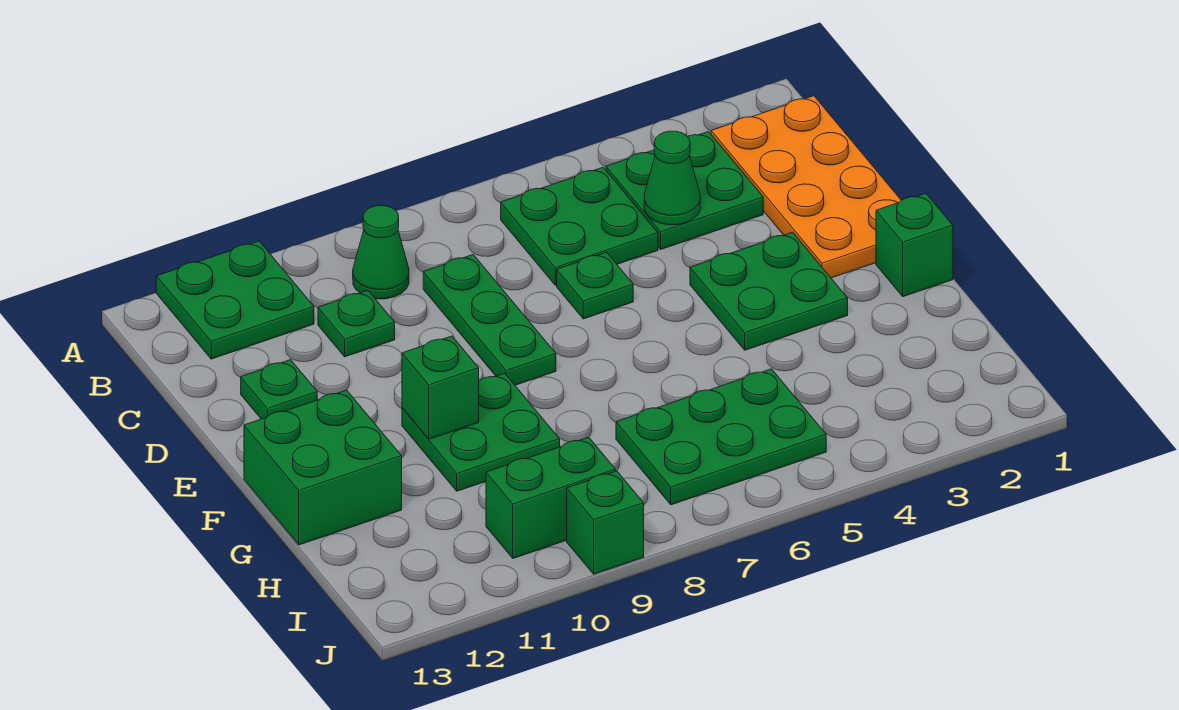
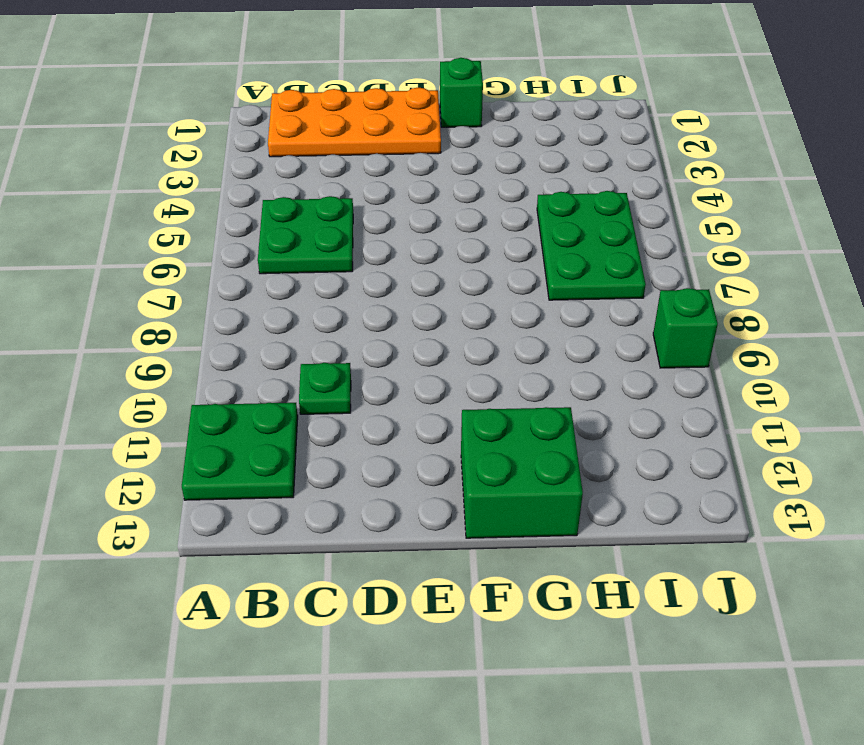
none -> green plate B3:C4 level 1
none -> green cone B9 level 1
none -> green plate C8:E8 level 1

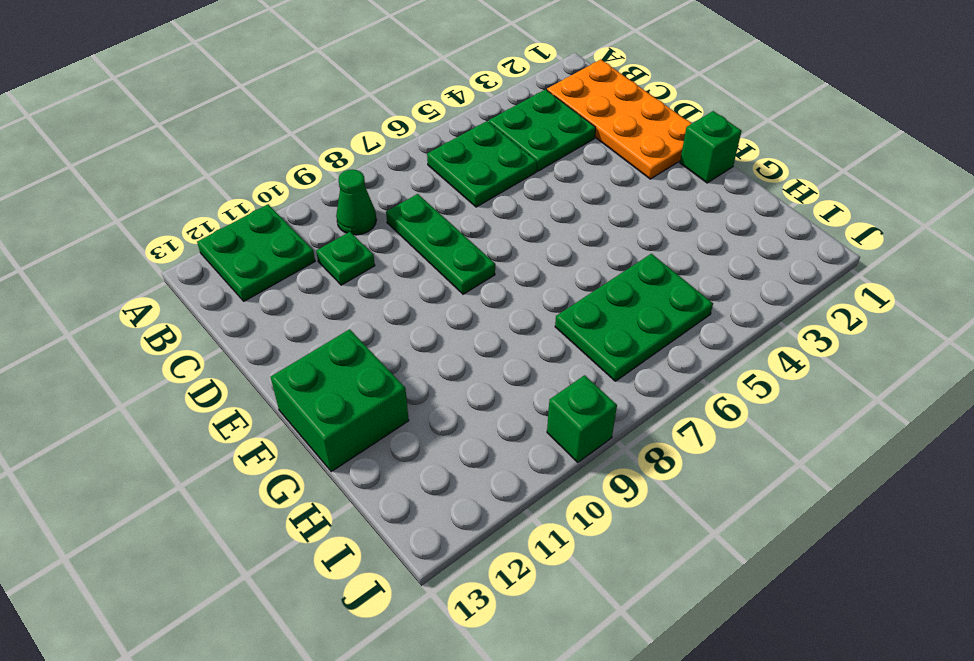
none -> green plate D6 level 1
none -> green plate D12 level 1
none -> green plate E3:F4 level 1

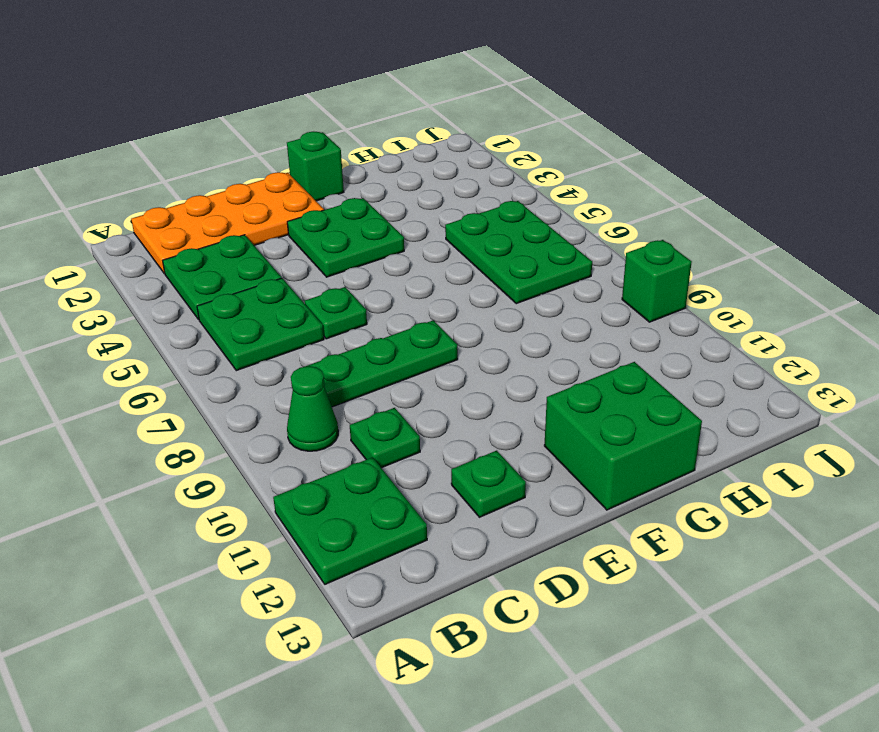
none -> green plate F9:G10 level 1
none -> green brick I9:I10 level 1
none -> green cone C4 level 2

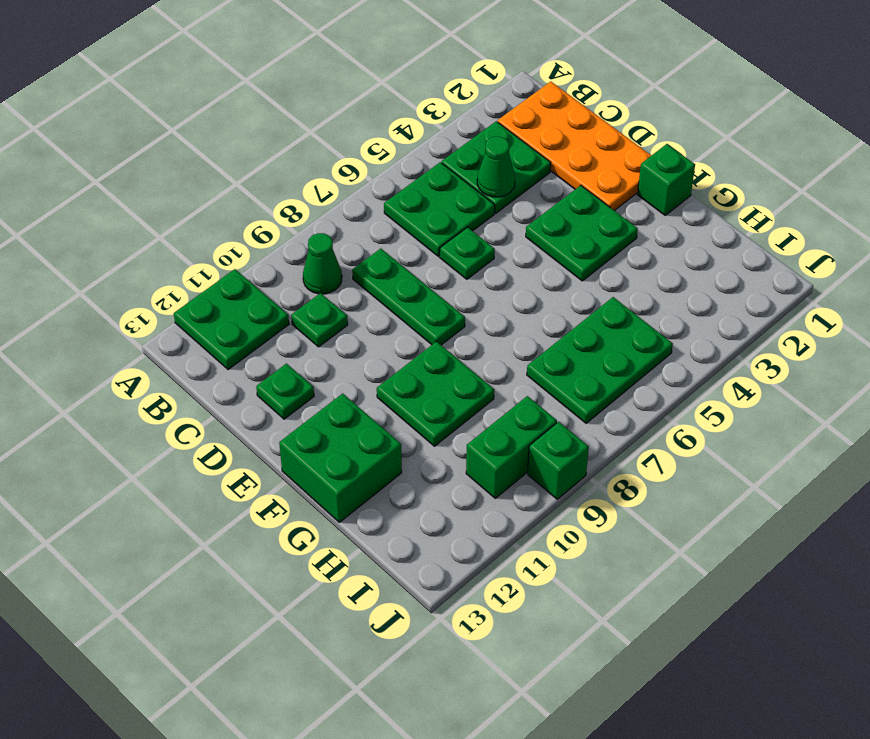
none -> green brick F10 level 2

